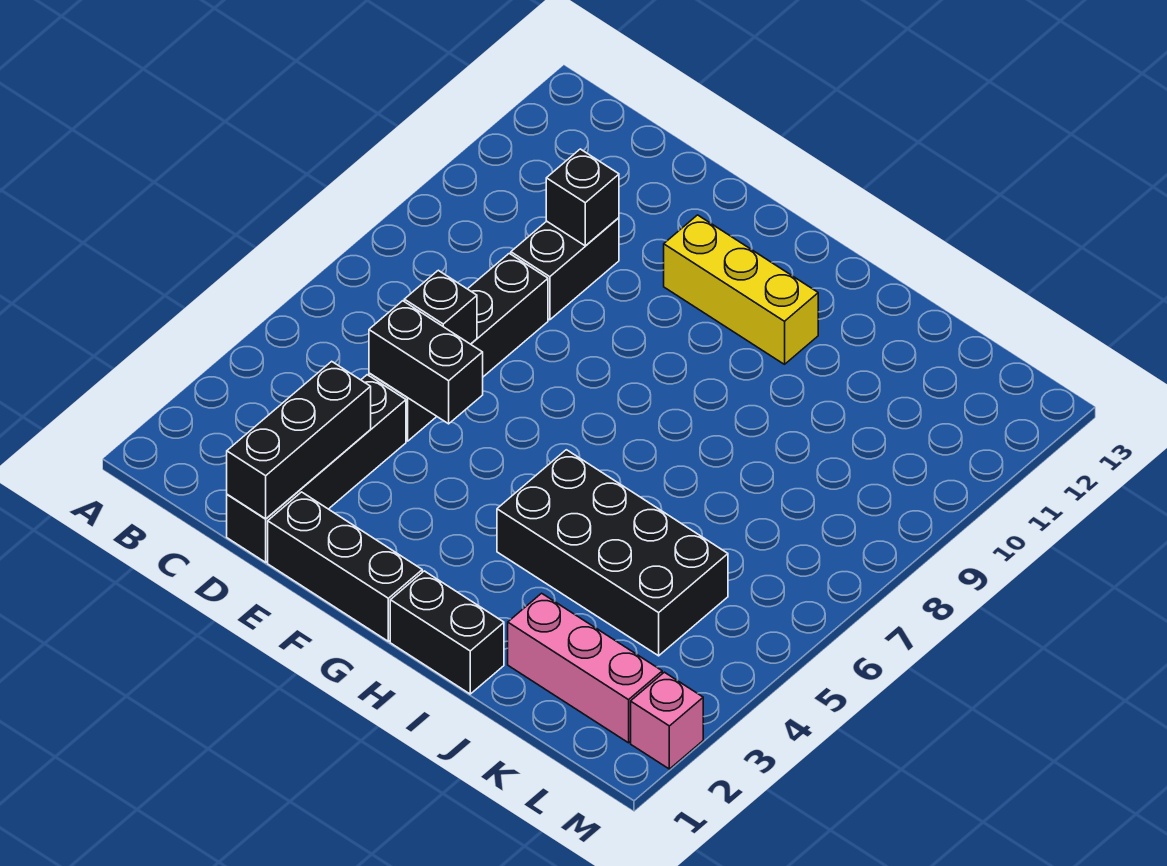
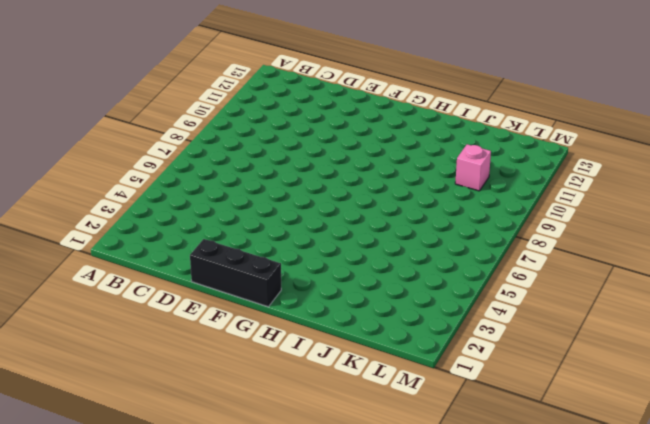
pink brick K10 level 1 -> pink brick M2 level 1
none -> black brick D1:D4 level 1
none -> black brick D5:D8 level 1
none -> black brick D9:D10 level 1

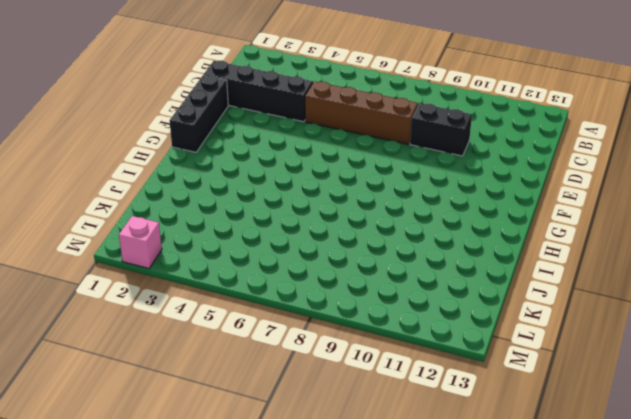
brown brick D5:D8 level 1 -> black brick D5:D8 level 1
none -> yellow brick F11:H11 level 1
none -> black brick H1:I1 level 1
none -> black brick H4:K5 level 1

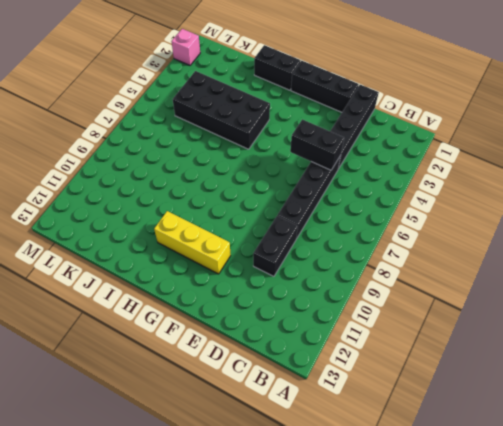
none -> pink brick J2:L2 level 1
none -> black brick D1:D3 level 2
none -> black brick D6 level 2

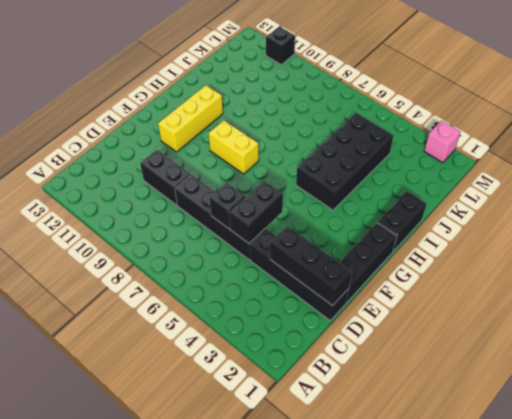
yellow brick G8:G9 level 1 -> none
black brick M11 level 1 -> black brick D10 level 2
none -> pink brick J2:L2 level 1

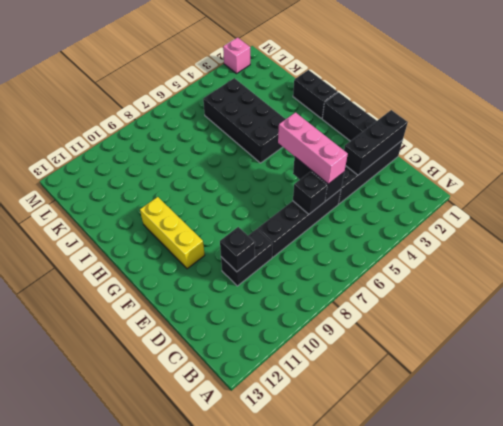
pink brick D5:F5 level 3 -> pink brick J2:L2 level 1

